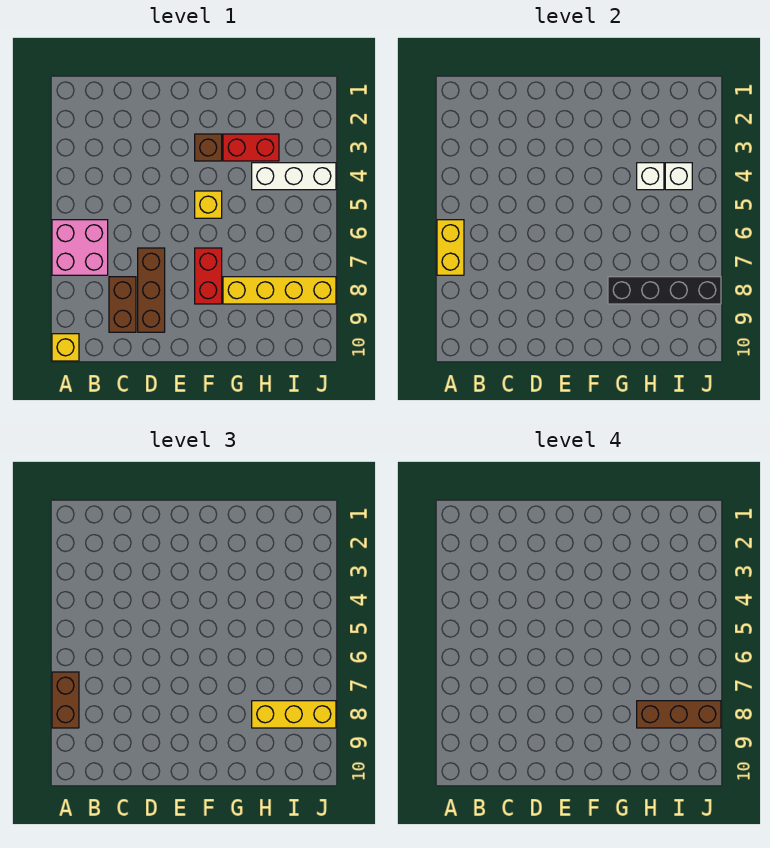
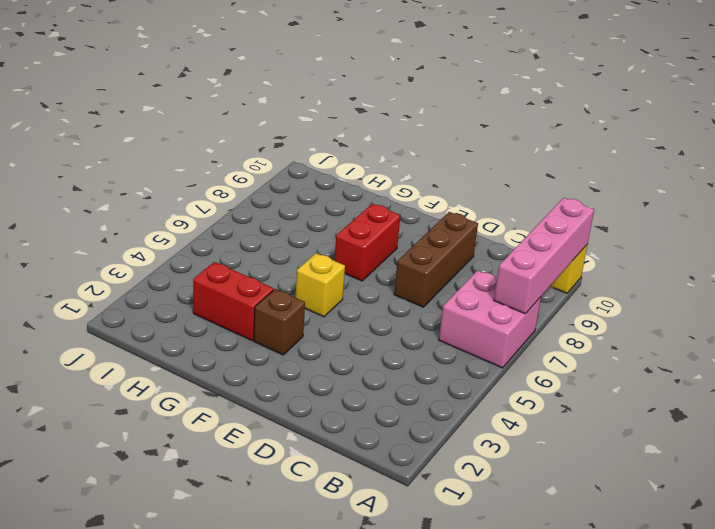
pink brick A7:A10 level 2 -> yellow brick A6:A7 level 2
none -> brown brick C8:C9 level 1
none -> yellow brick G8:J8 level 1
none -> white brick H4:J4 level 1

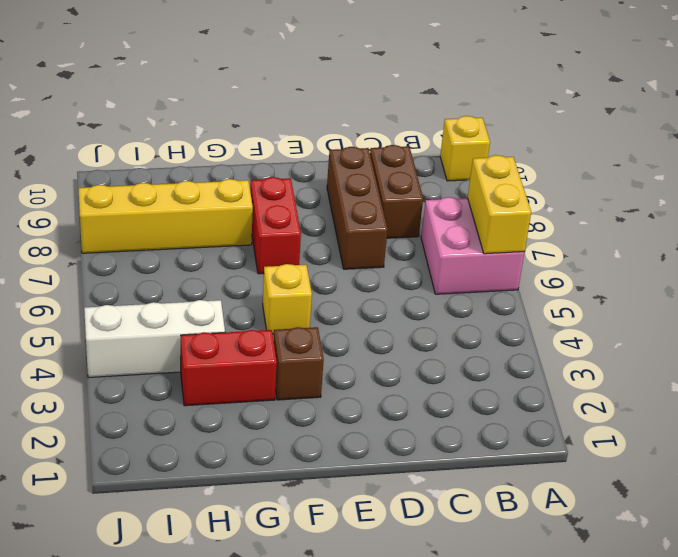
none -> black brick G8:J8 level 2
none -> white brick H4 level 2
none -> white brick I4 level 2

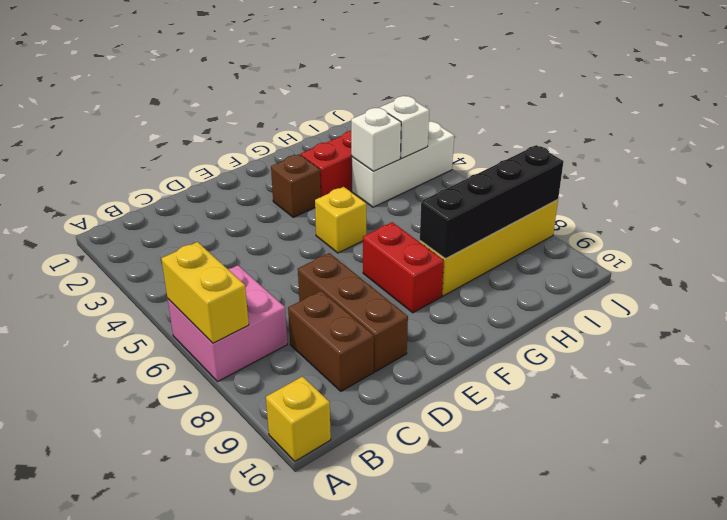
none -> brown brick A7:A8 level 3
none -> yellow brick H8:J8 level 3
none -> brown brick H8:J8 level 4

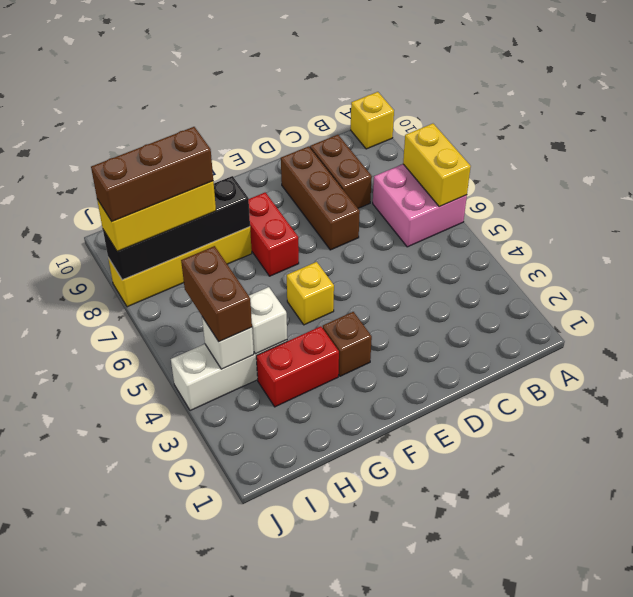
brown brick I4:I5 level 3 -> brown brick A7:A8 level 3

